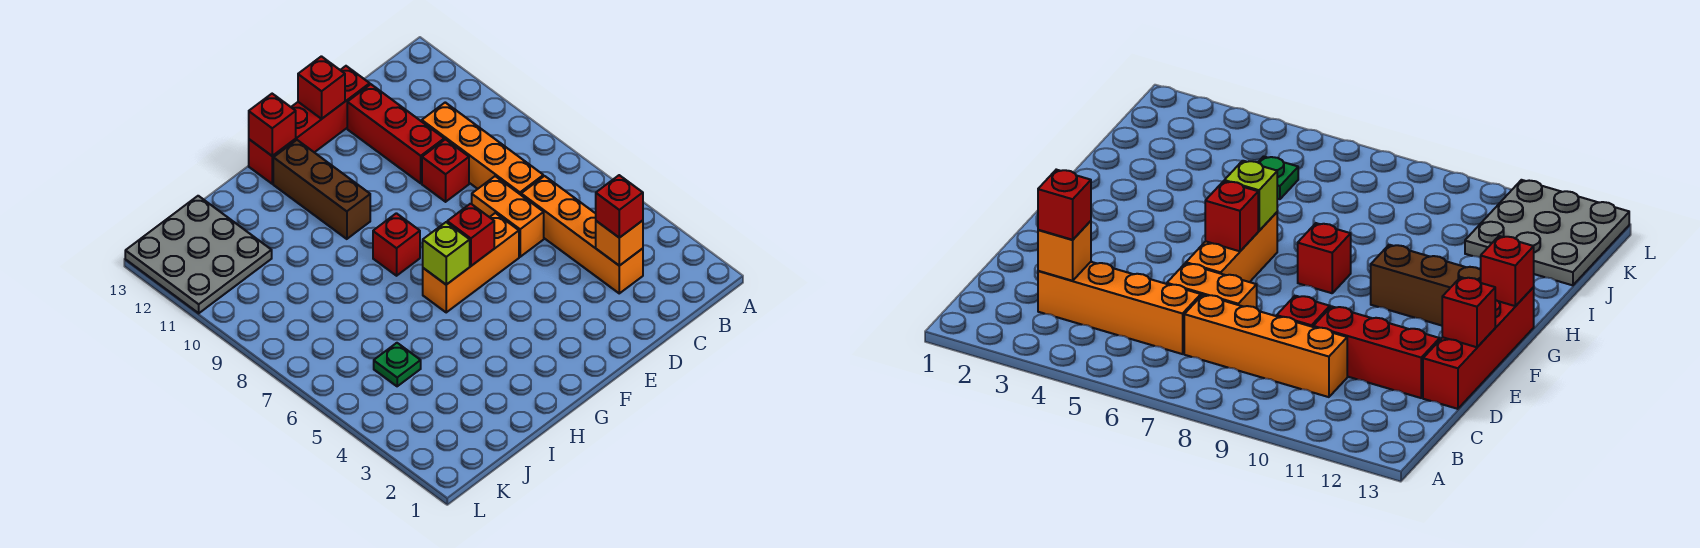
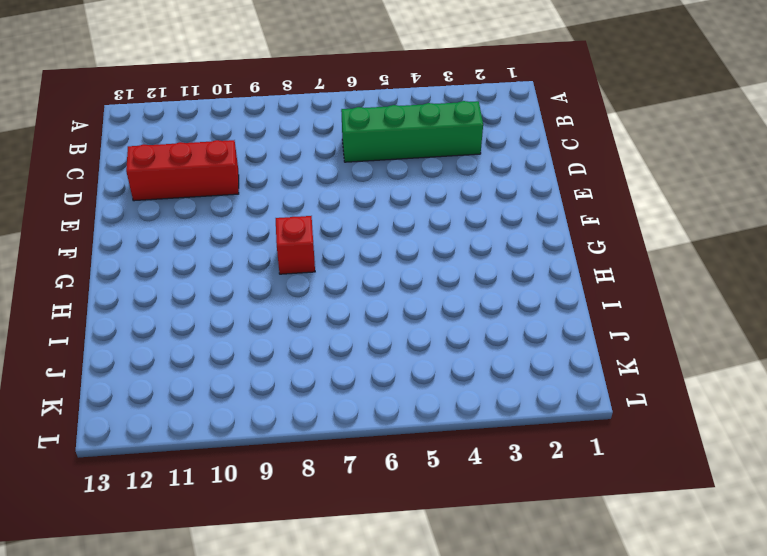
green brick C3:C6 level 1 -> orange brick C3:C6 level 1
none -> orange brick C7:C10 level 1
none -> orange brick D6:D7 level 1
none -> red brick D9 level 1

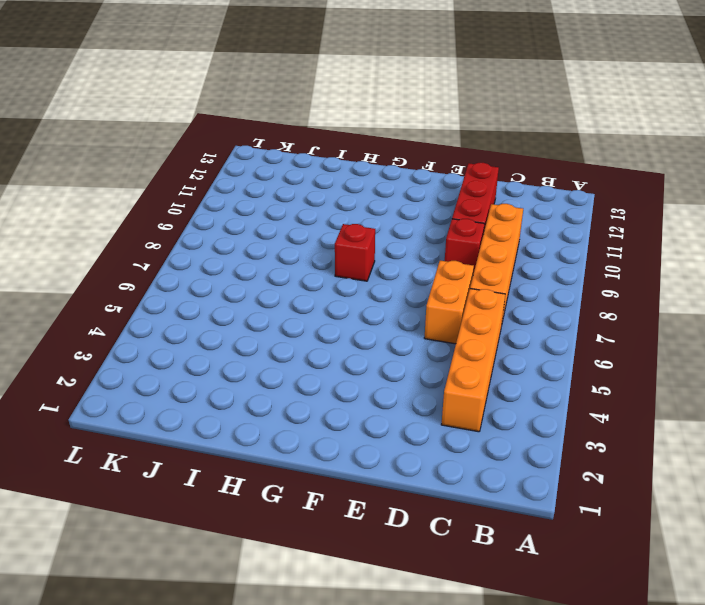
none -> red brick D13:G13 level 1
none -> orange brick E6:G6 level 1
none -> brown brick G10:G12 level 1

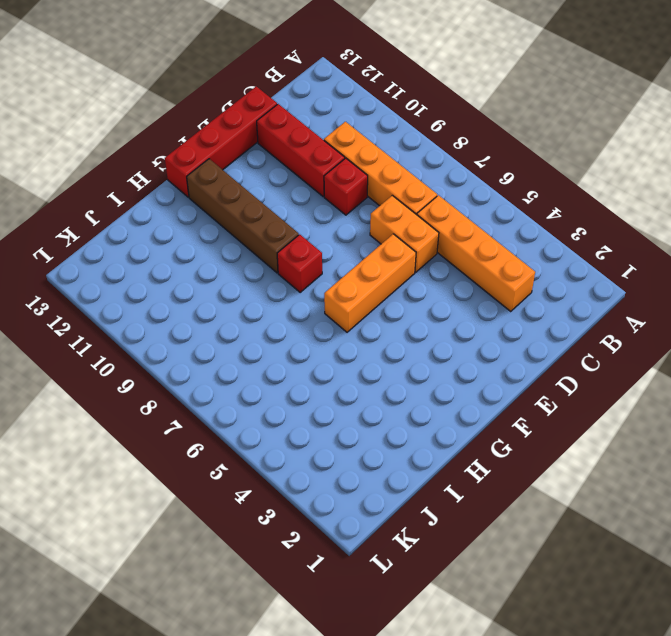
brown brick G9:G12 level 1 -> brown brick G10:G12 level 1
none -> green plate J5 level 1
none -> grey plate J11:L13 level 1
none -> orange brick C3 level 2

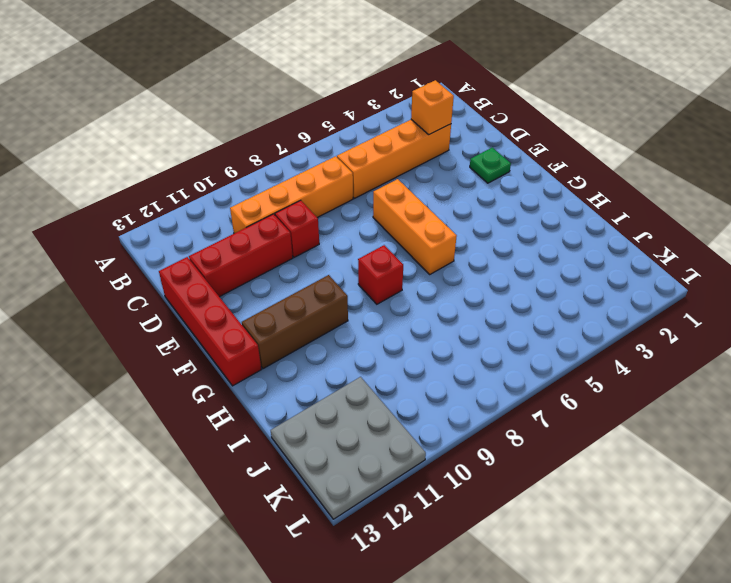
green plate E2 level 1 -> green plate J5 level 1
none -> orange brick D6:D7 level 1
none -> red brick E13 level 2
none -> red brick F6 level 2

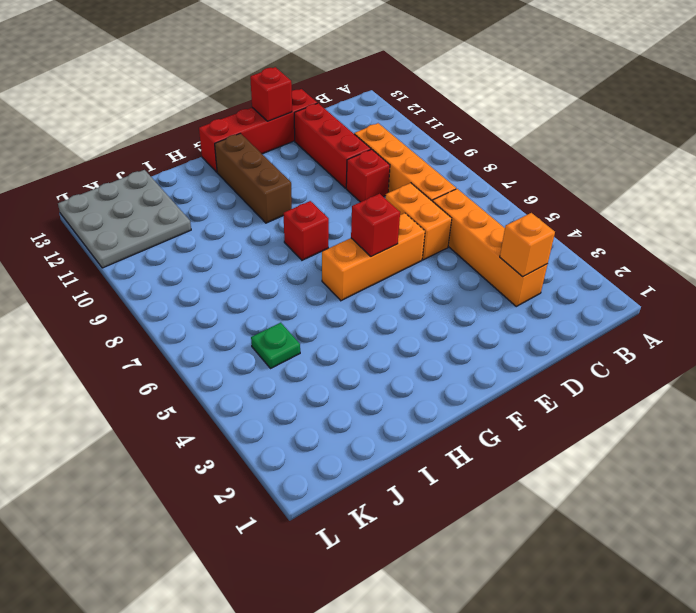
none -> lime brick G6 level 2
none -> red brick G13 level 2
none -> red brick C3 level 3

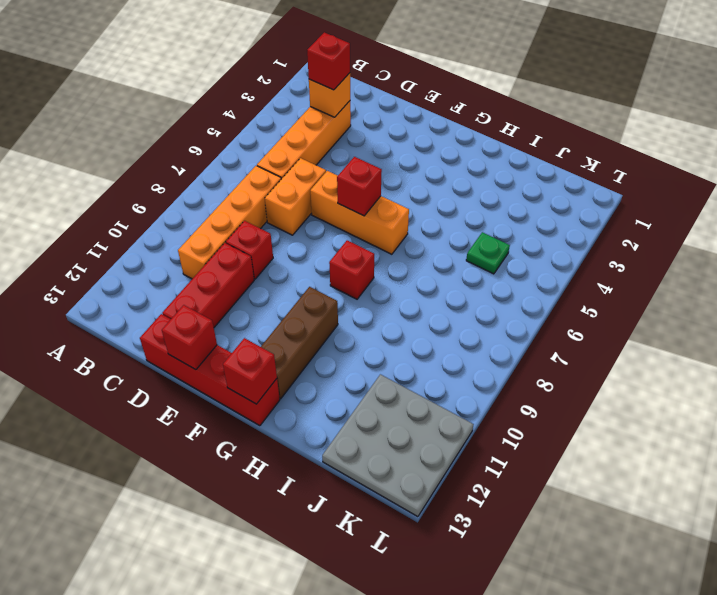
none -> lime brick G6 level 2

